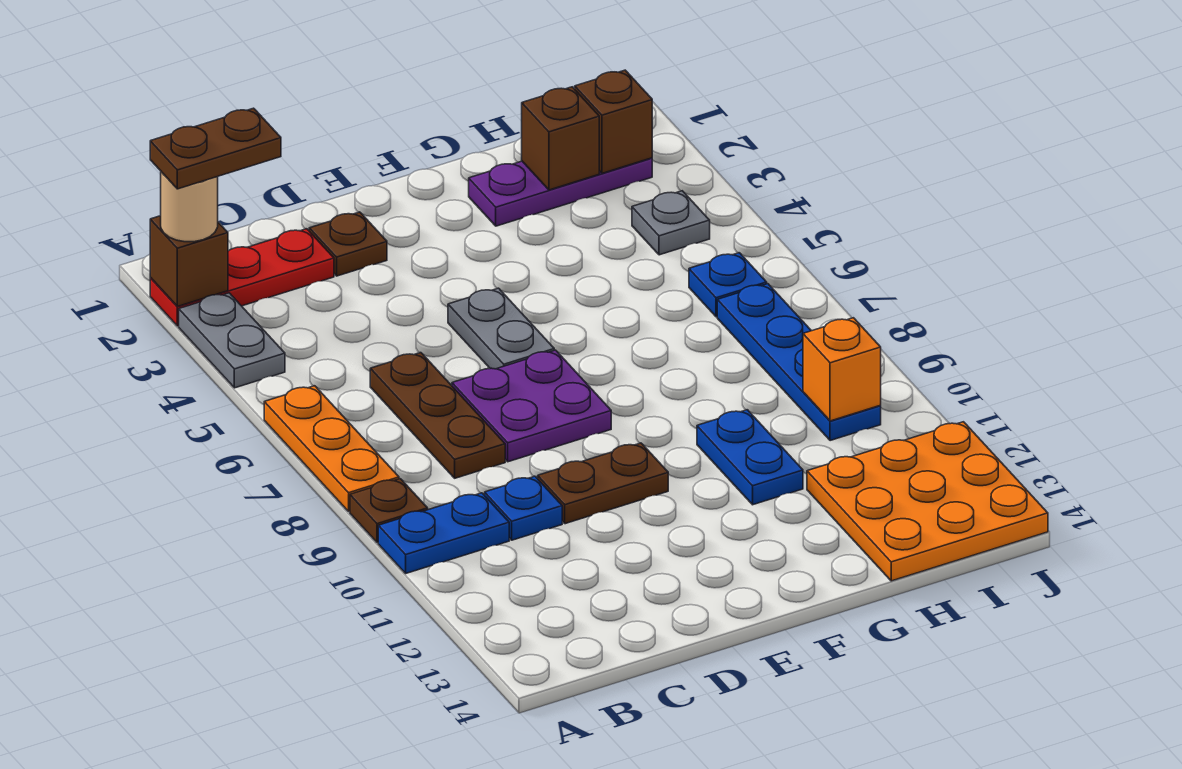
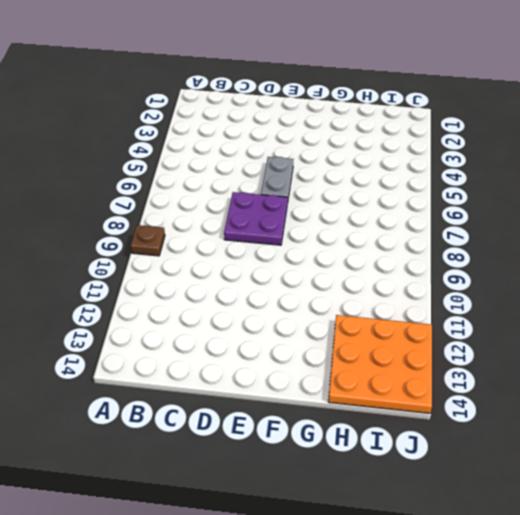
none -> red plate A2:C2 level 1
none -> grey plate A3:A4 level 1
none -> orange plate A6:A8 level 1

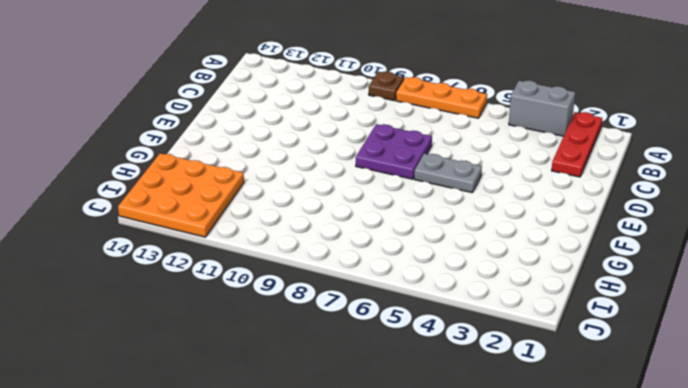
grey brick A3:A4 level 1 -> grey plate A3:A4 level 1
none -> blue plate A10:B10 level 1
none -> brown plate C6:C8 level 1
none -> blue plate C10 level 1

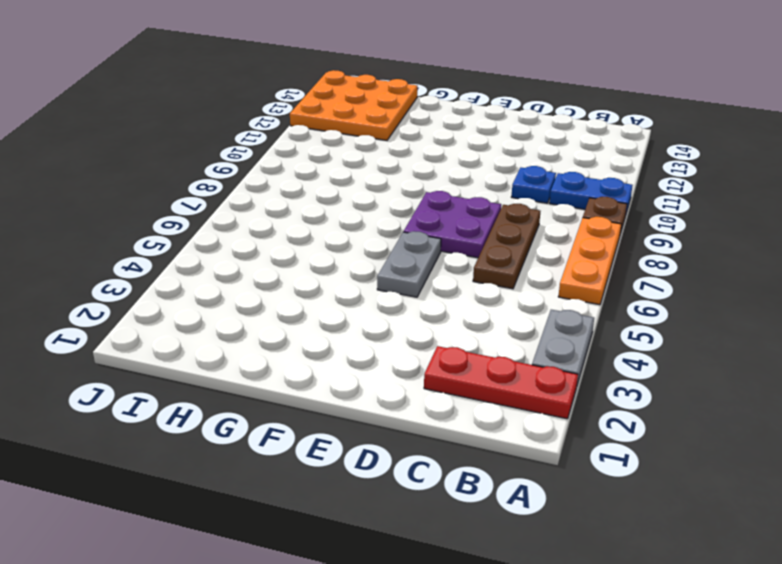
none -> brown plate D2 level 1
none -> brown plate D10:E10 level 1
none -> purple plate G2:I2 level 1

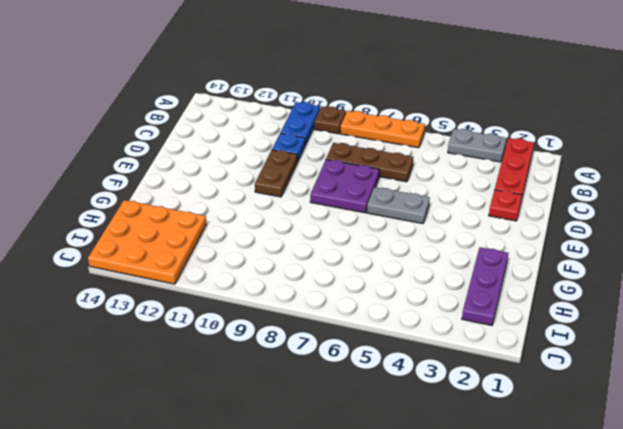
red plate D2 level 1 -> brown plate D2 level 1
none -> blue plate G10:G11 level 1
none -> grey plate I4 level 1
none -> blue plate I6 level 1

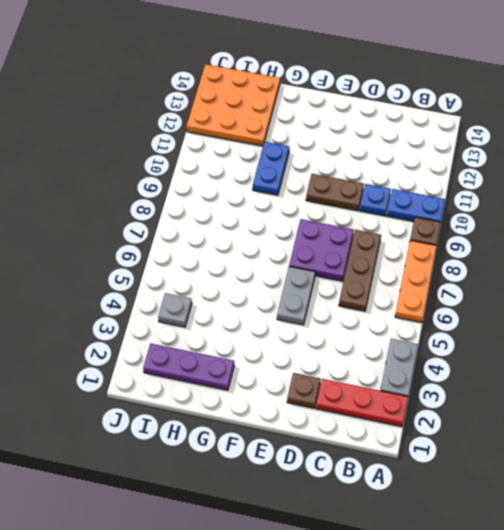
none -> blue plate I6 level 1
none -> blue plate I7:I10 level 1
none -> brown brick A2 level 2

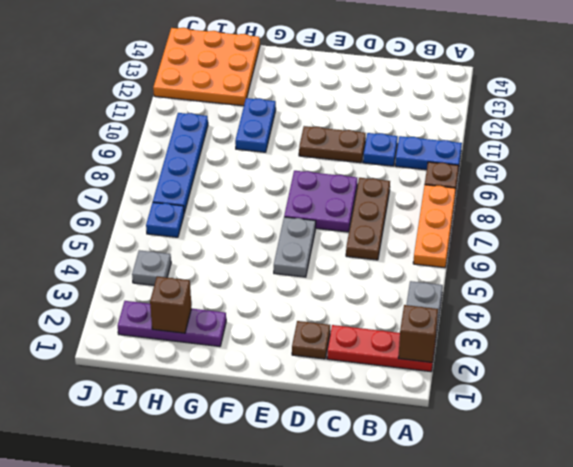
none -> brown brick I2 level 2
none -> orange brick I10 level 2
none -> tan round brick A2 level 3

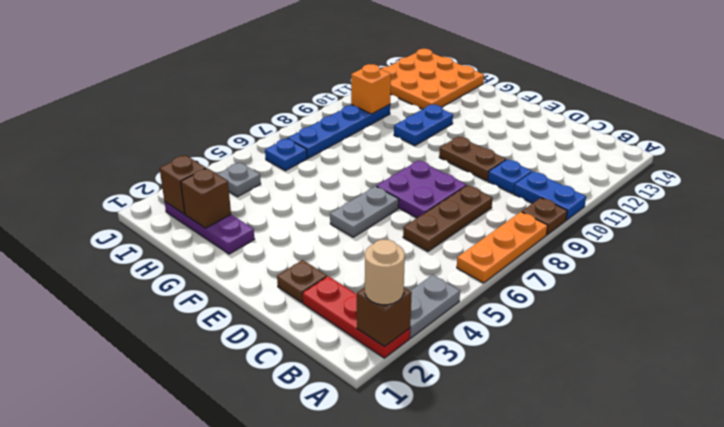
none -> brown plate A2:B2 level 4

